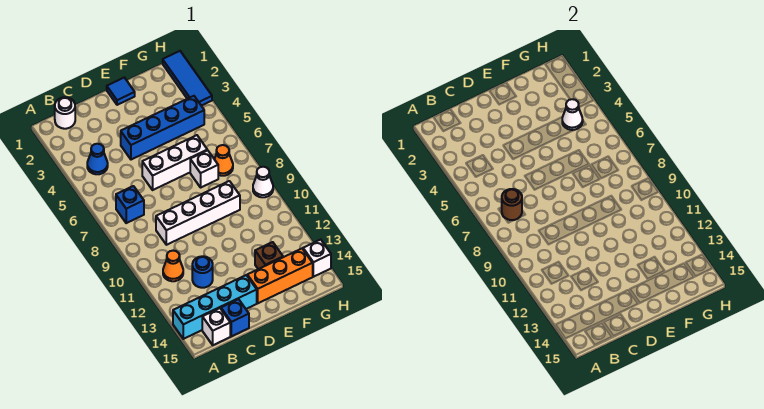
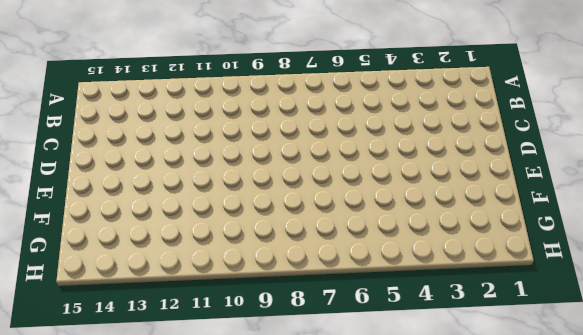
none -> cyan brick A14:D14 level 1
none -> white round brick B1 level 1
none -> blue cone B4 level 1

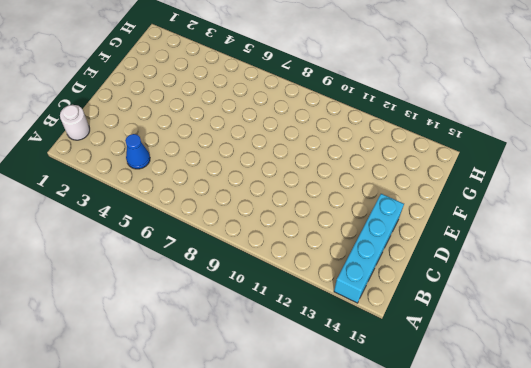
none -> blue brick B7 level 1
none -> orange cone B11 level 1
none -> white brick B15 level 1

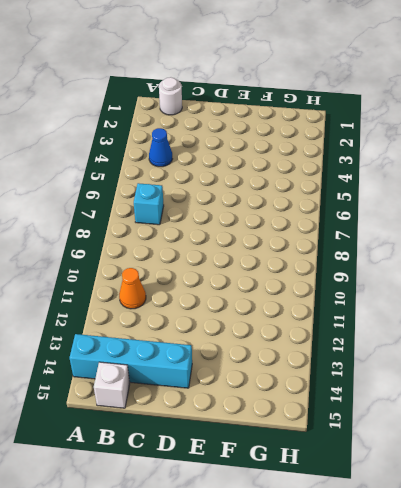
cyan brick B7 level 1 -> blue brick B7 level 1
none -> white brick C9:F9 level 1
none -> blue round brick C12 level 1
none -> blue brick C15 level 1

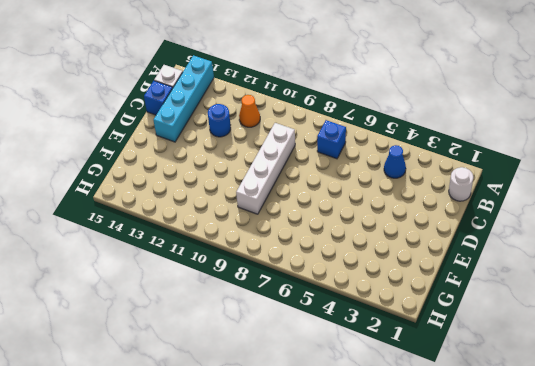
none -> blue brick D4:G4 level 1
none -> white brick D6:F6 level 1
none -> blue tile E1 level 1

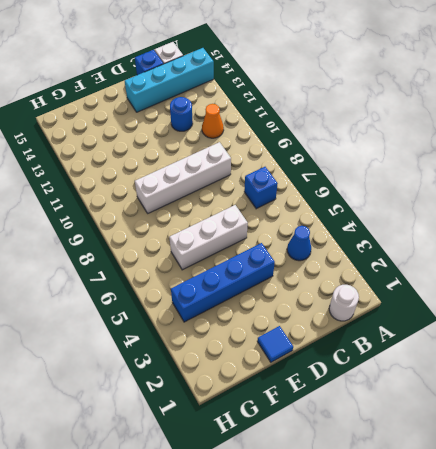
none -> orange brick E14:G14 level 1
none -> white brick F7 level 1
none -> brown brick F13 level 1

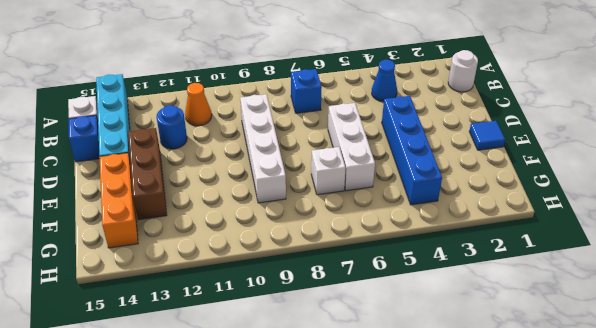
brown brick D13:F13 level 1 -> brown brick F13 level 1
none -> orange cone G7 level 1
none -> blue tile H1:H3 level 1
none -> white cone H9 level 1

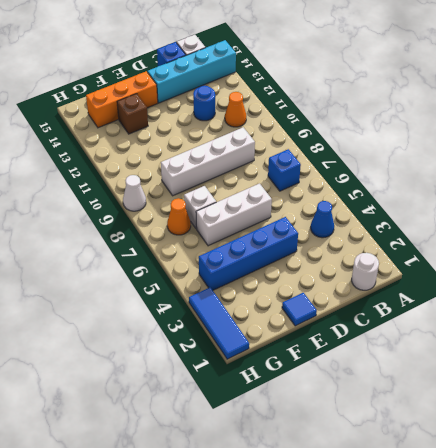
none -> white brick H14 level 1
none -> brown round brick B7 level 2
none -> white cone G4 level 2

